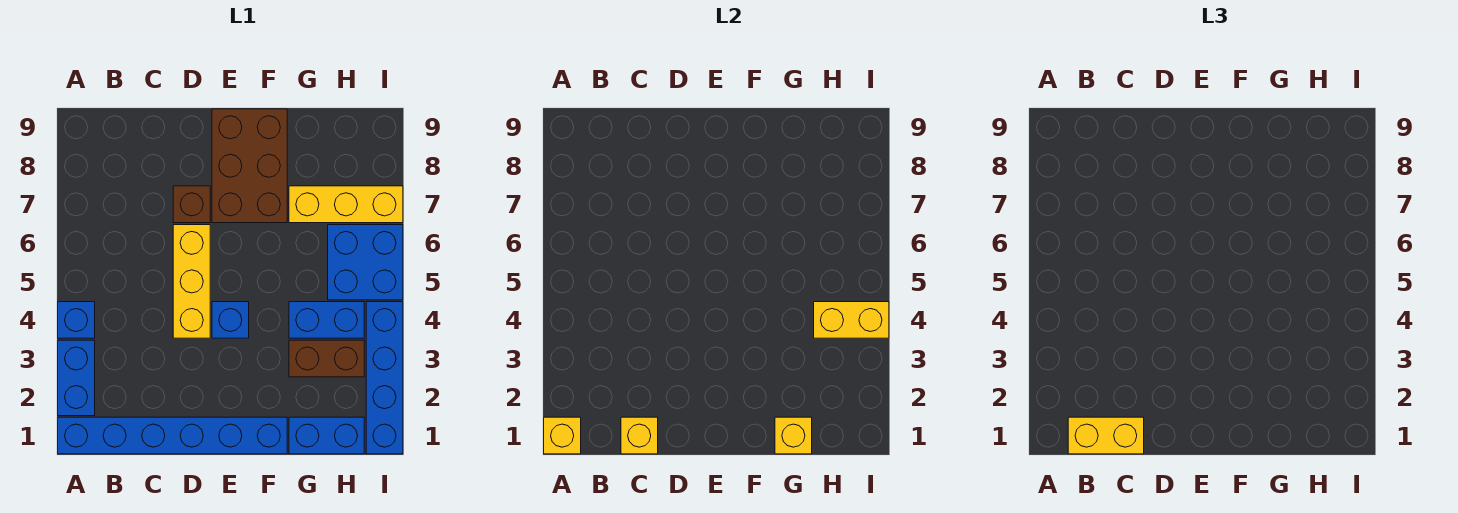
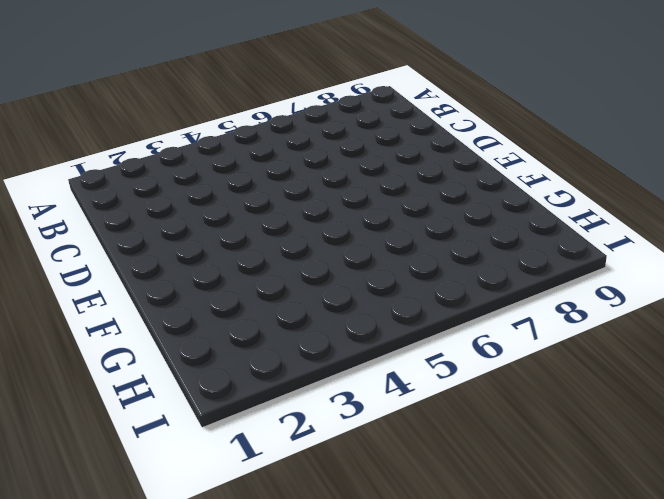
none -> blue brick A1:F1 level 1
none -> blue brick A2:A3 level 1
none -> blue brick A4 level 1

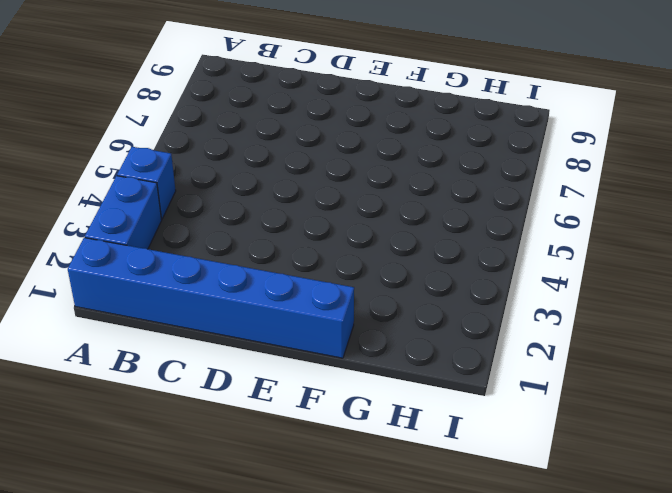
none -> yellow brick D4:D6 level 1
none -> brown brick D7 level 1
none -> blue brick E4 level 1

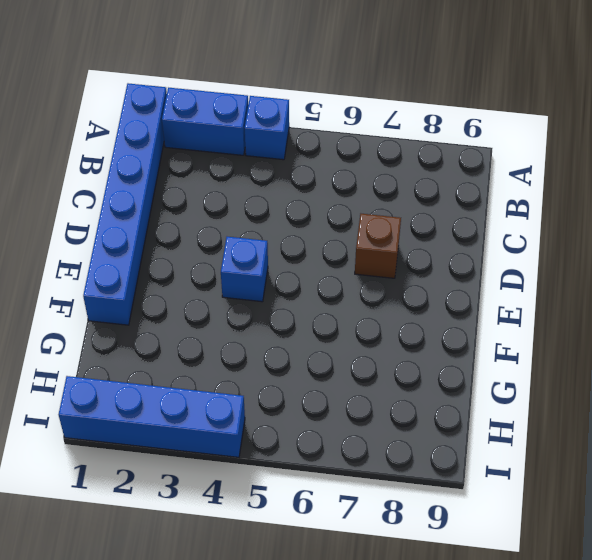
none -> yellow brick D4:D6 level 1
none -> brown brick E7:F9 level 1
none -> blue brick G1:H1 level 1

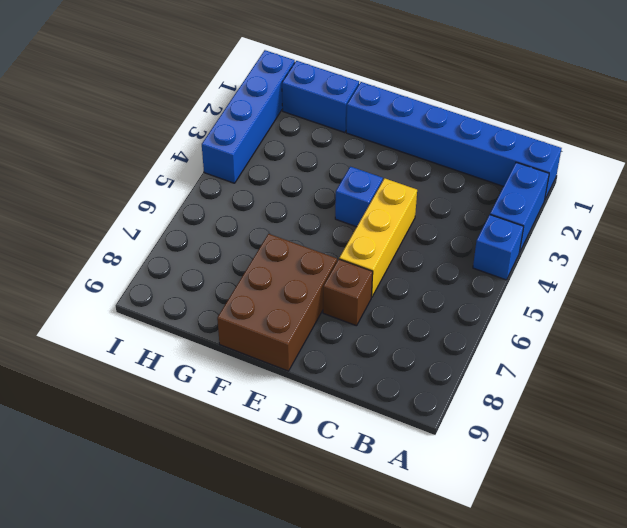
none -> brown brick G3:H3 level 1
none -> blue brick G4:H4 level 1
none -> yellow brick G7:I7 level 1

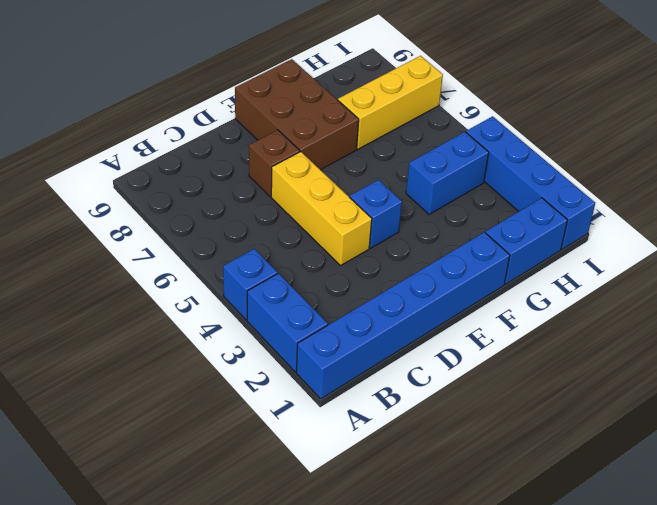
none -> brown brick G3:H3 level 1
none -> blue brick H5:I6 level 1
none -> yellow brick A1 level 2

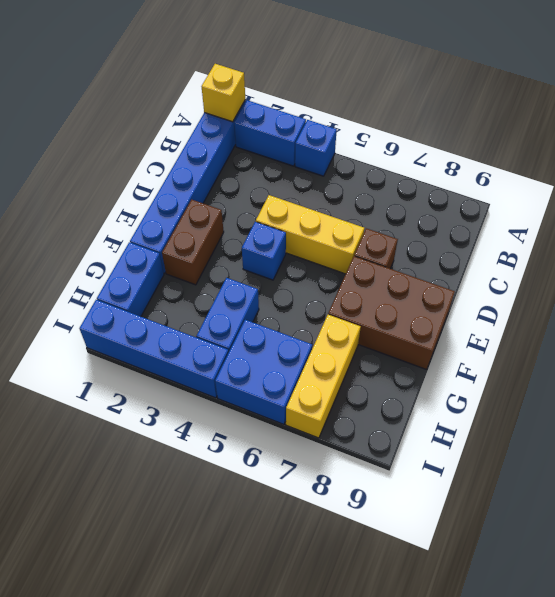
brown brick E2:F2 level 1 -> brown brick G3:H3 level 1
none -> yellow brick C1 level 2
none -> yellow brick G1 level 2
none -> yellow brick H4:I4 level 2

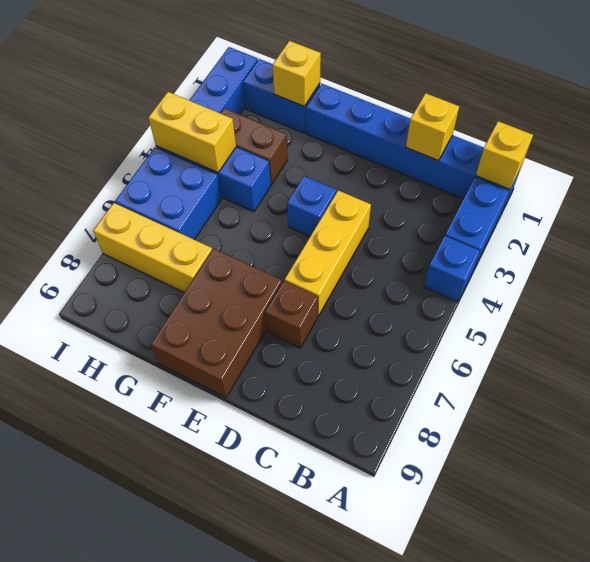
none -> yellow brick B1:C1 level 3

